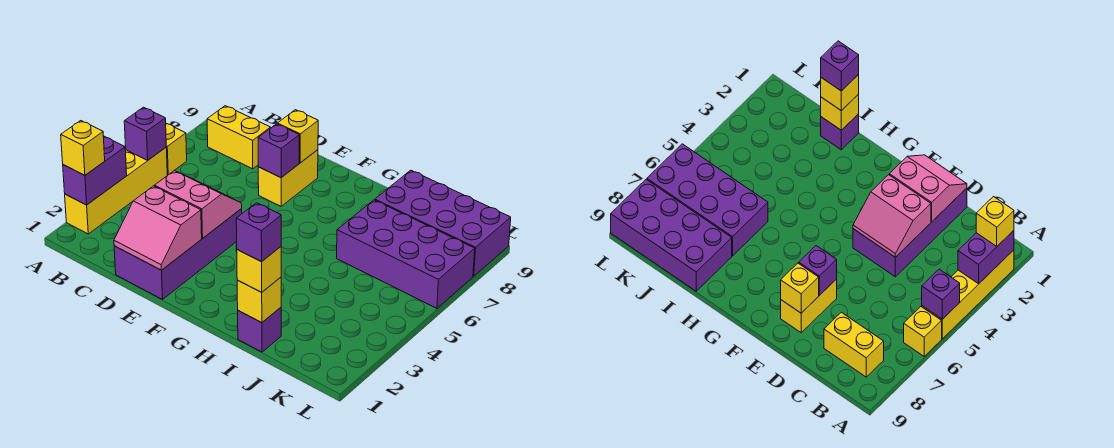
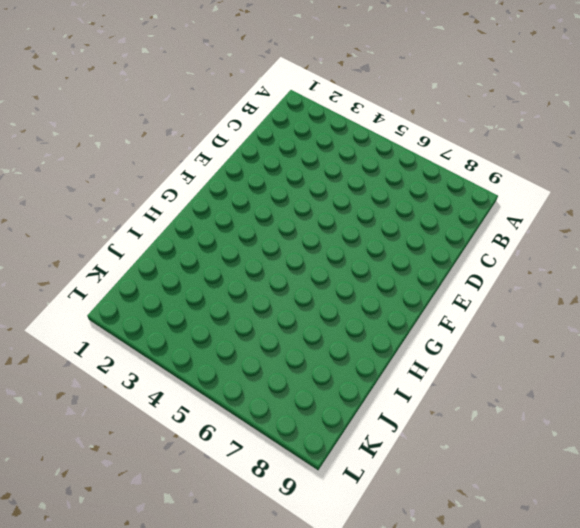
none -> yellow brick A2:A5 level 1
none -> yellow brick A6 level 1
none -> yellow brick B8:C8 level 1

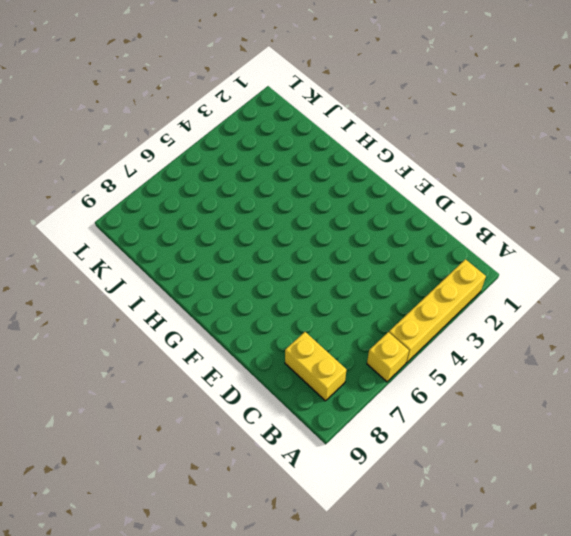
none -> purple brick D1:E4 level 1
none -> yellow brick E7:E8 level 1
none -> purple brick I1 level 1

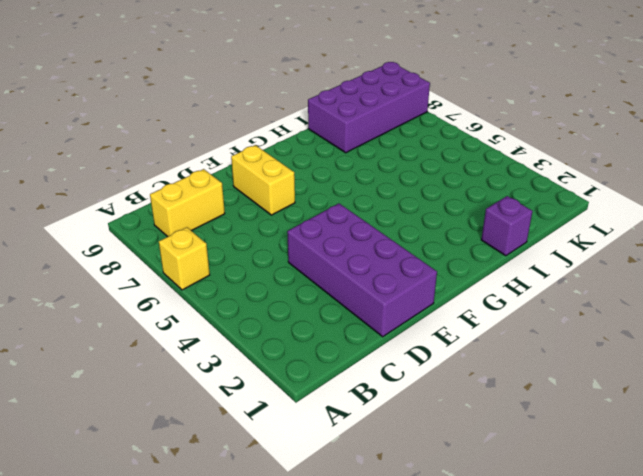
none -> yellow brick A2:A5 level 1
none -> purple brick I6:L7 level 1
none -> purple brick A2:A3 level 2

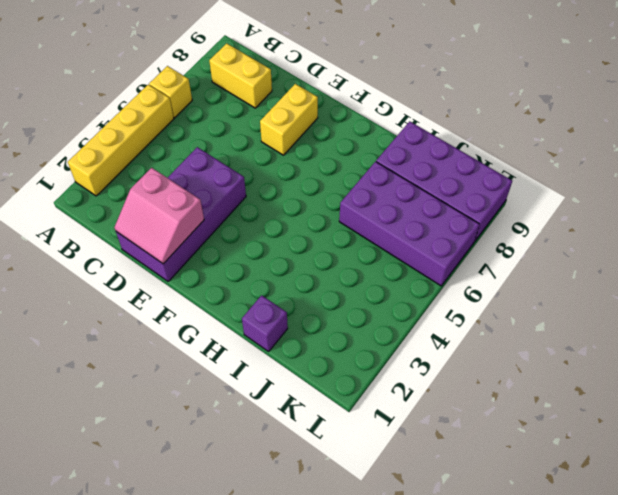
none -> purple brick A2:A3 level 2
none -> purple brick A5 level 2
none -> pink slope D3:E4 level 2 top 3

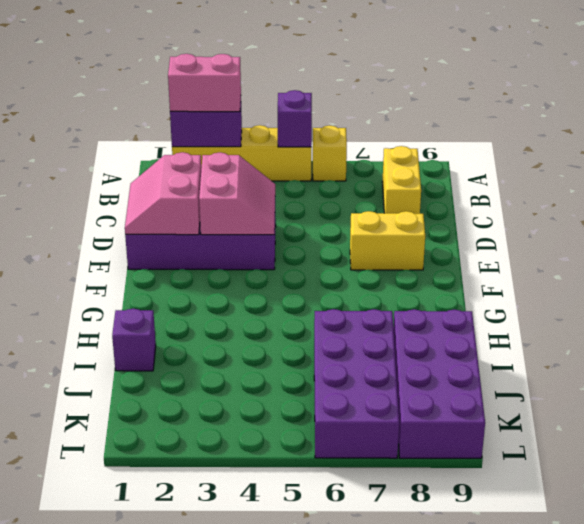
pink brick A2:A3 level 3 -> yellow brick A2 level 3
none -> purple brick E7 level 2
none -> yellow brick E8 level 2
none -> yellow brick I1 level 2

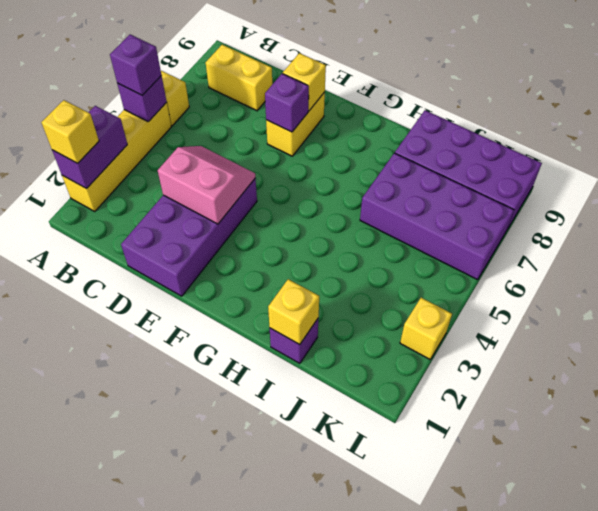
purple brick A5 level 3 -> purple brick I1 level 4
yellow brick L3 level 1 -> yellow brick I1 level 3
none -> pink slope D1:E2 level 2 top 2

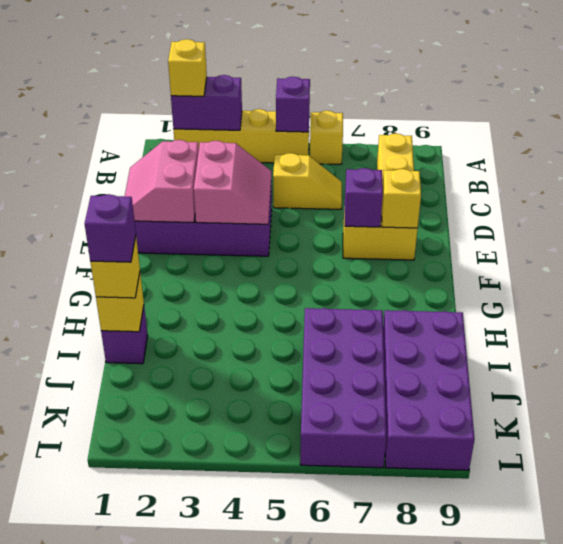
yellow slope C5:C6 level 1 top 5 -> none

